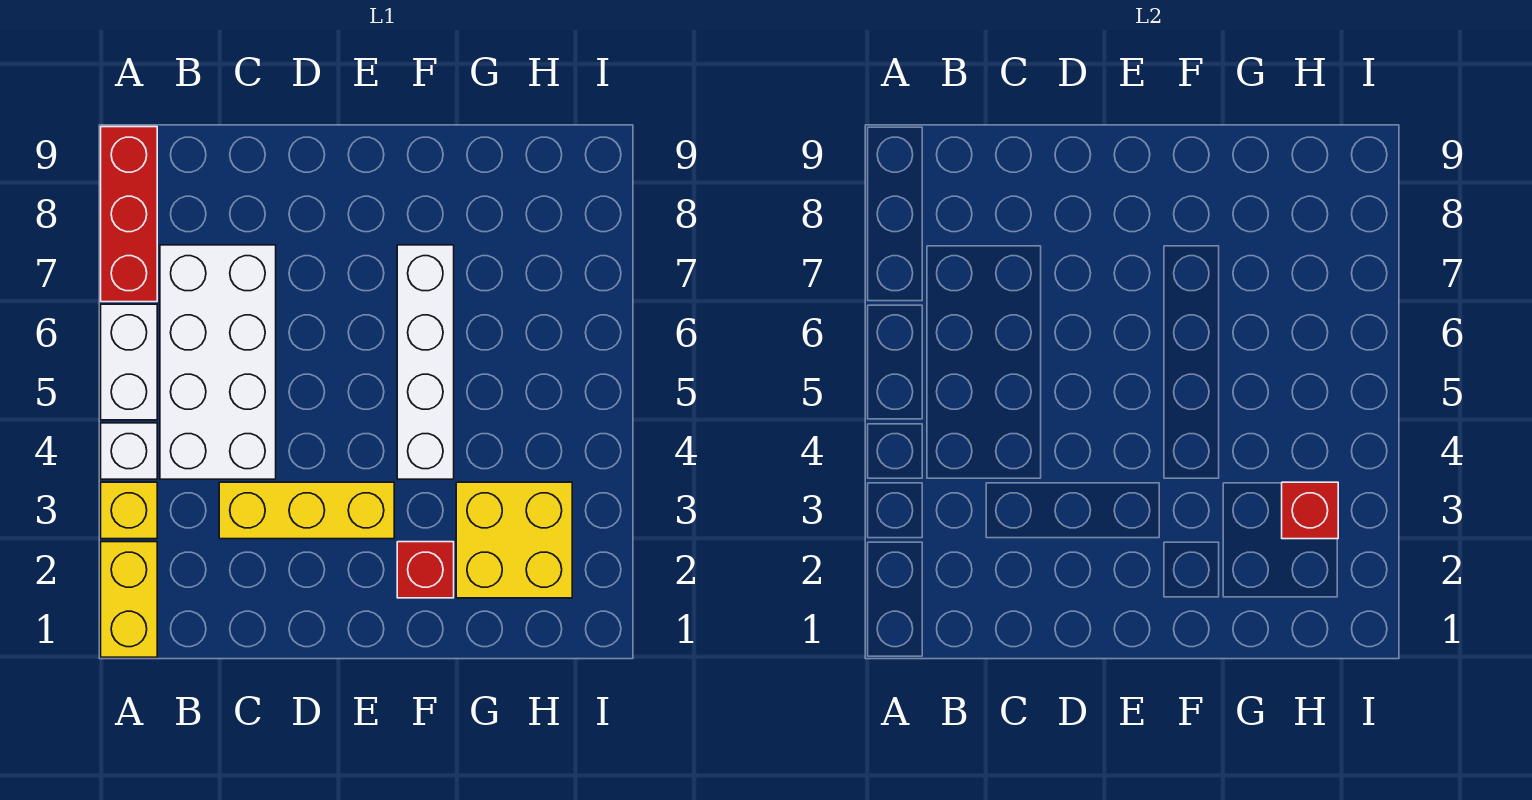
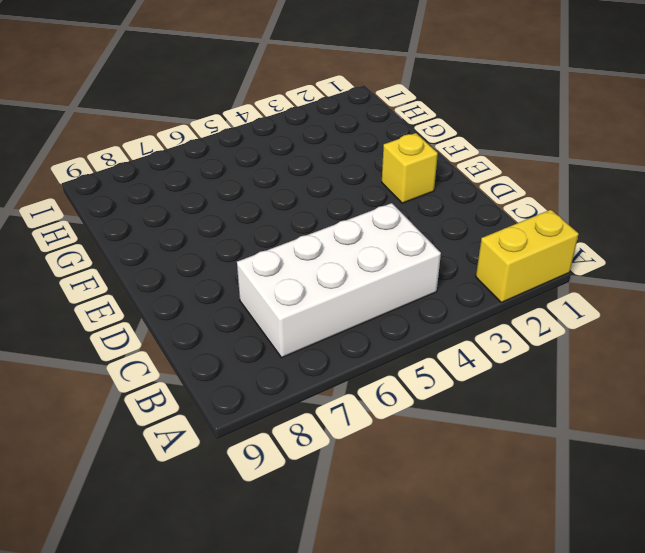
yellow brick E2 level 1 -> yellow brick A3 level 1
none -> white brick A4 level 1
none -> white brick A5:A6 level 1

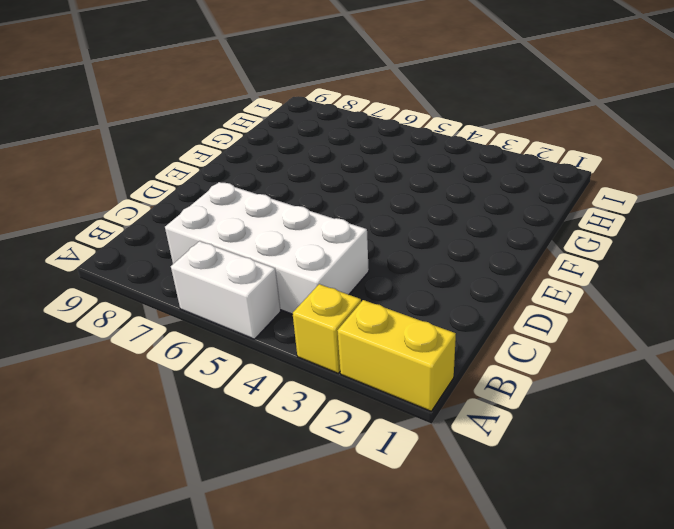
none -> white brick A4 level 1
none -> red brick A7:A9 level 1

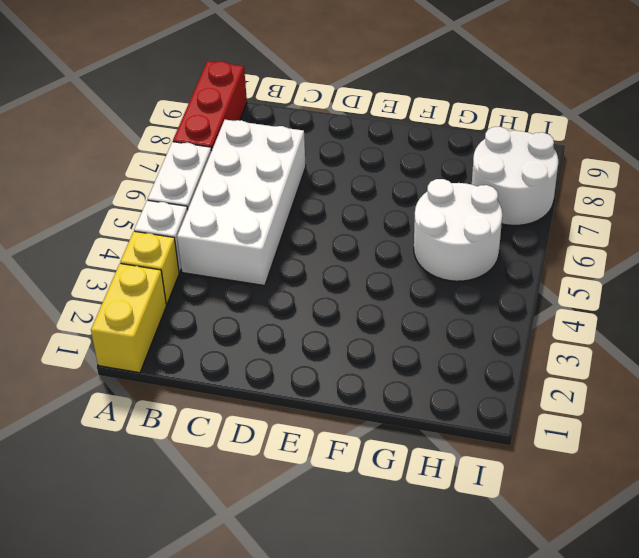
white round brick G5:H6 level 1 -> none
white round brick H7:I8 level 1 -> none
none -> yellow brick C3:E3 level 1
none -> red brick F2 level 1

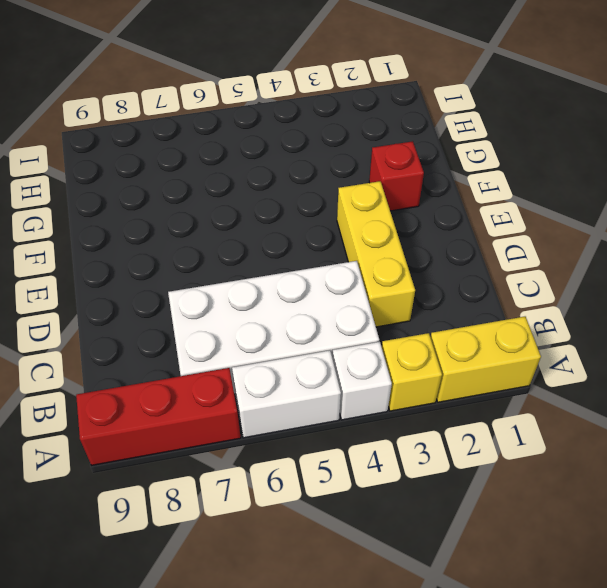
none -> white brick F4:F7 level 1
none -> yellow brick G2:H3 level 1

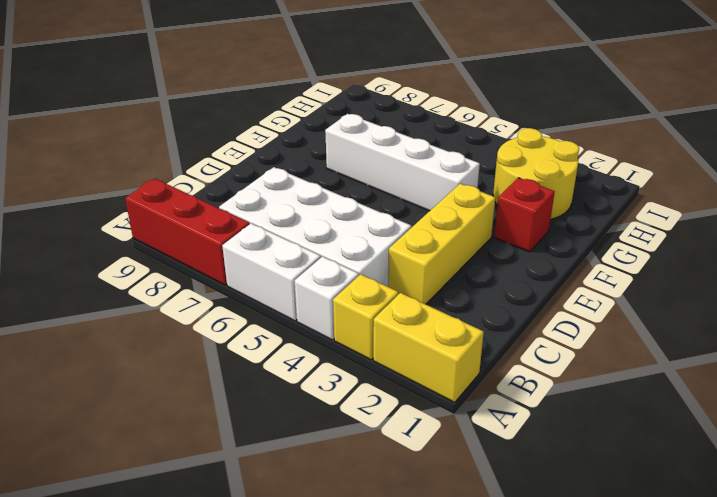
yellow round brick G2:H3 level 1 -> yellow brick G2:H3 level 1
none -> red brick H3 level 2

